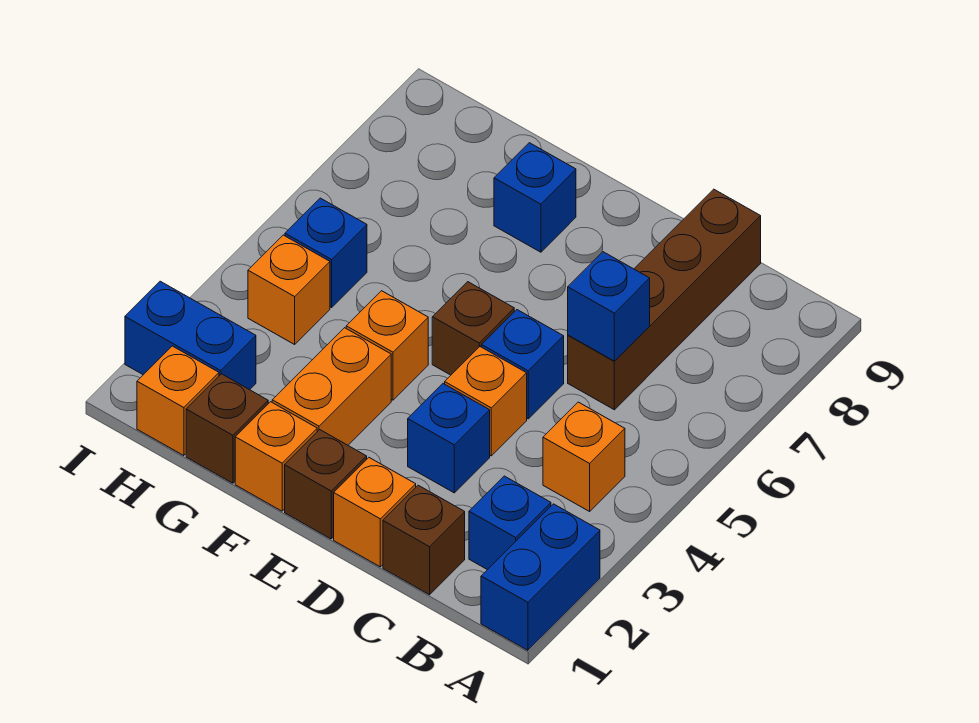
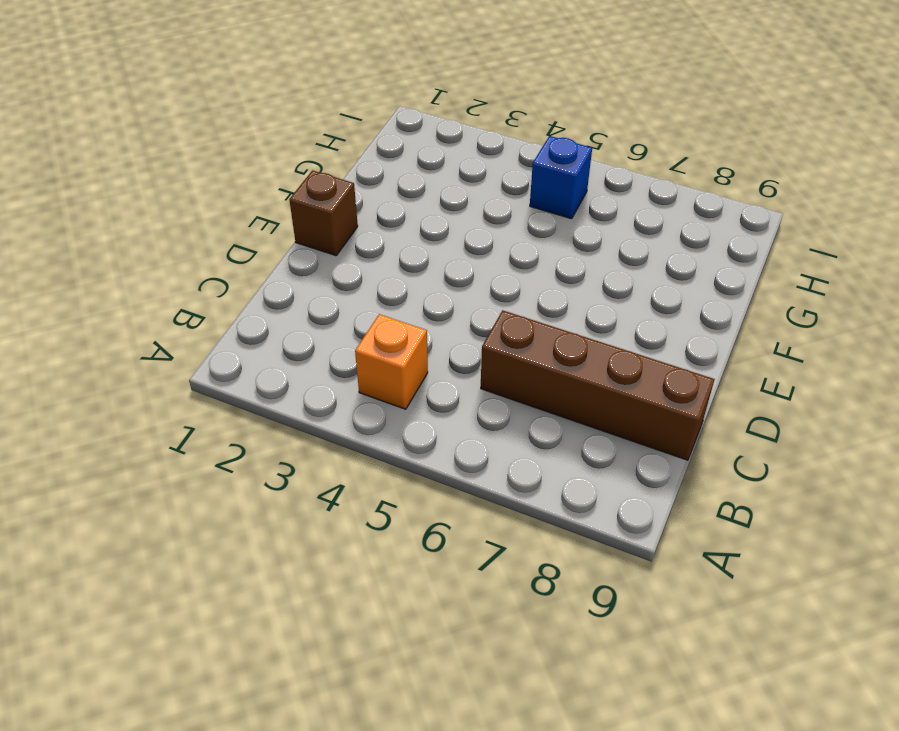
none -> blue brick A1:A2 level 1
none -> blue brick B2 level 1
none -> brown brick C1 level 1

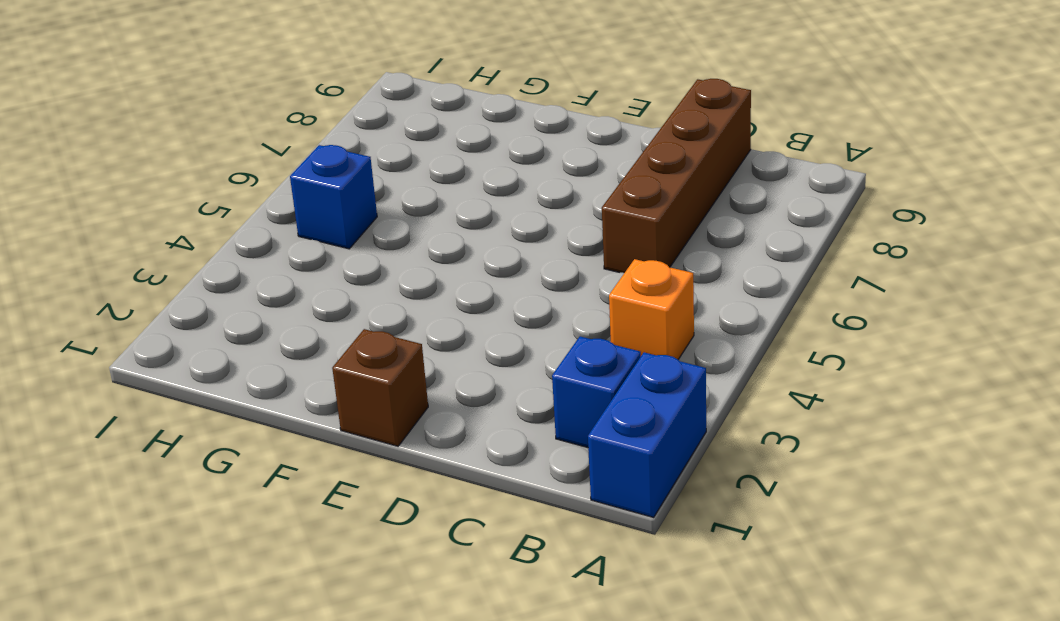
none -> brown brick C1 level 1
none -> orange brick D1 level 1
none -> blue brick D3 level 1

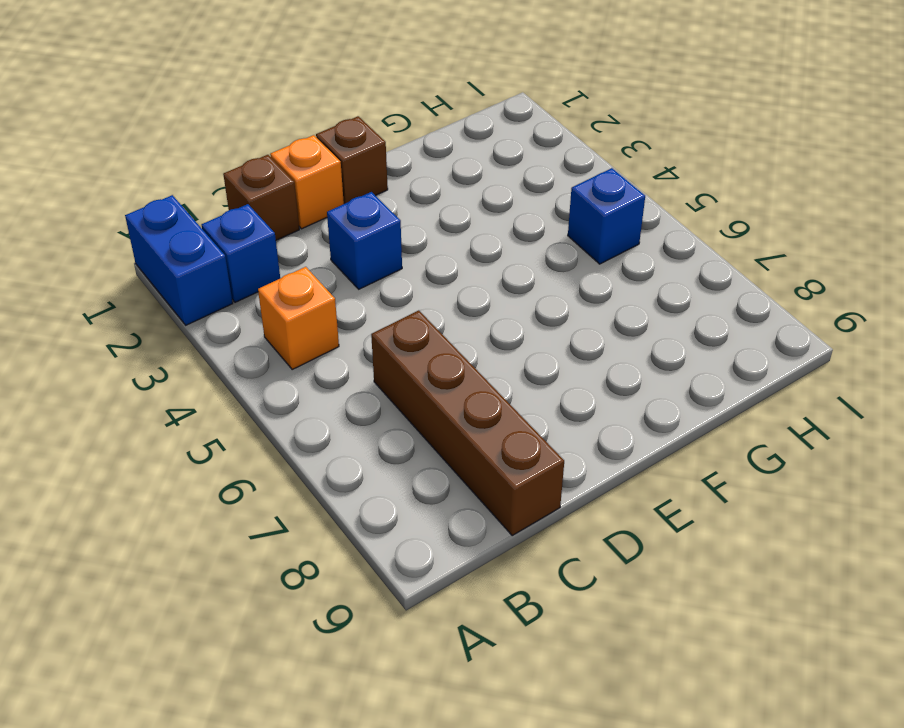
none -> orange brick D4 level 1
none -> blue brick D5 level 1
none -> brown brick E5 level 1

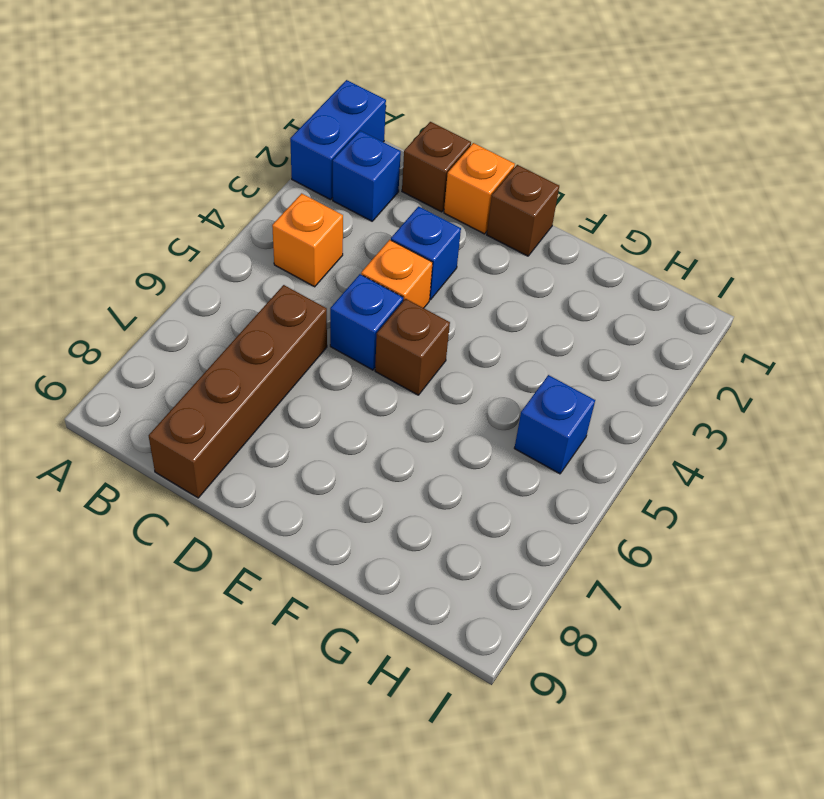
none -> orange brick F1 level 1
none -> orange brick F2:F3 level 1
none -> orange brick F4 level 1

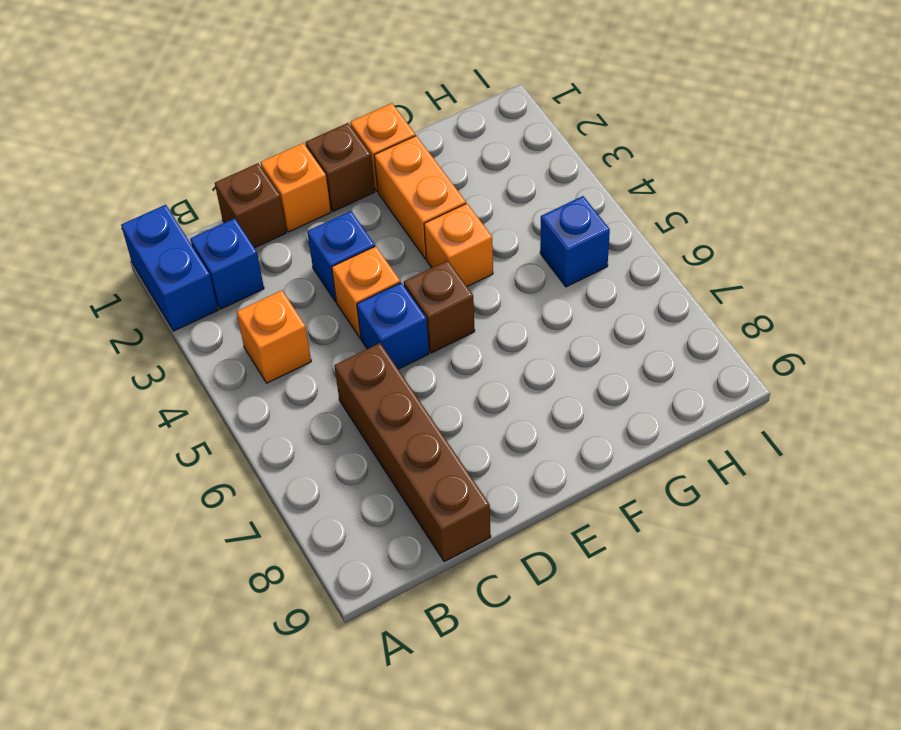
none -> blue brick F8 level 1
none -> brown brick G1 level 1
none -> orange brick H1 level 1

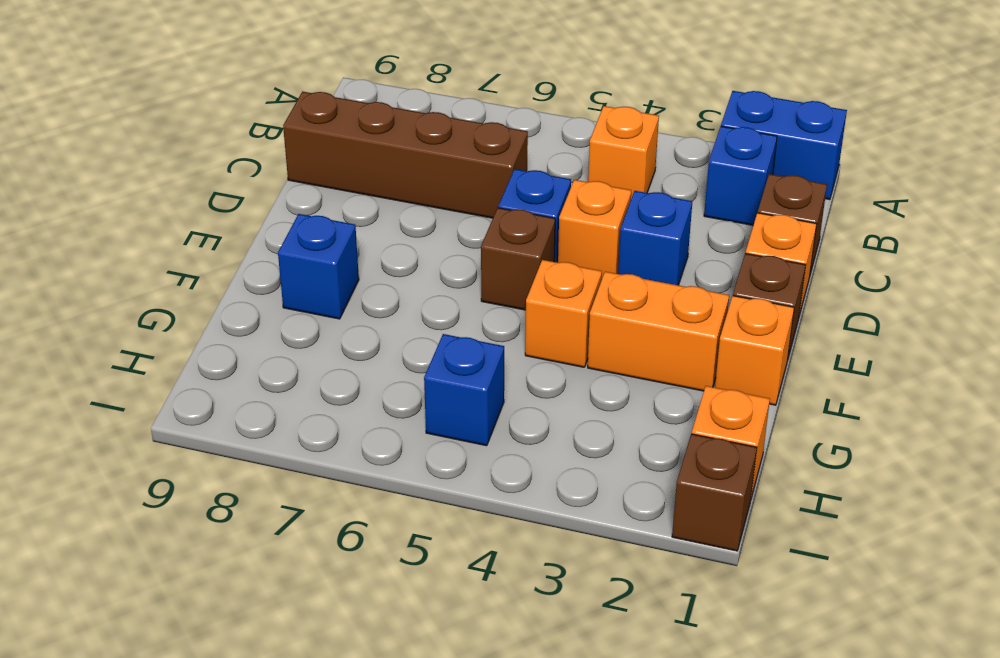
brown brick I1 level 1 -> brown brick G1 level 1
none -> blue brick H2:I2 level 1
none -> orange brick H4 level 1
none -> blue brick C6 level 2

